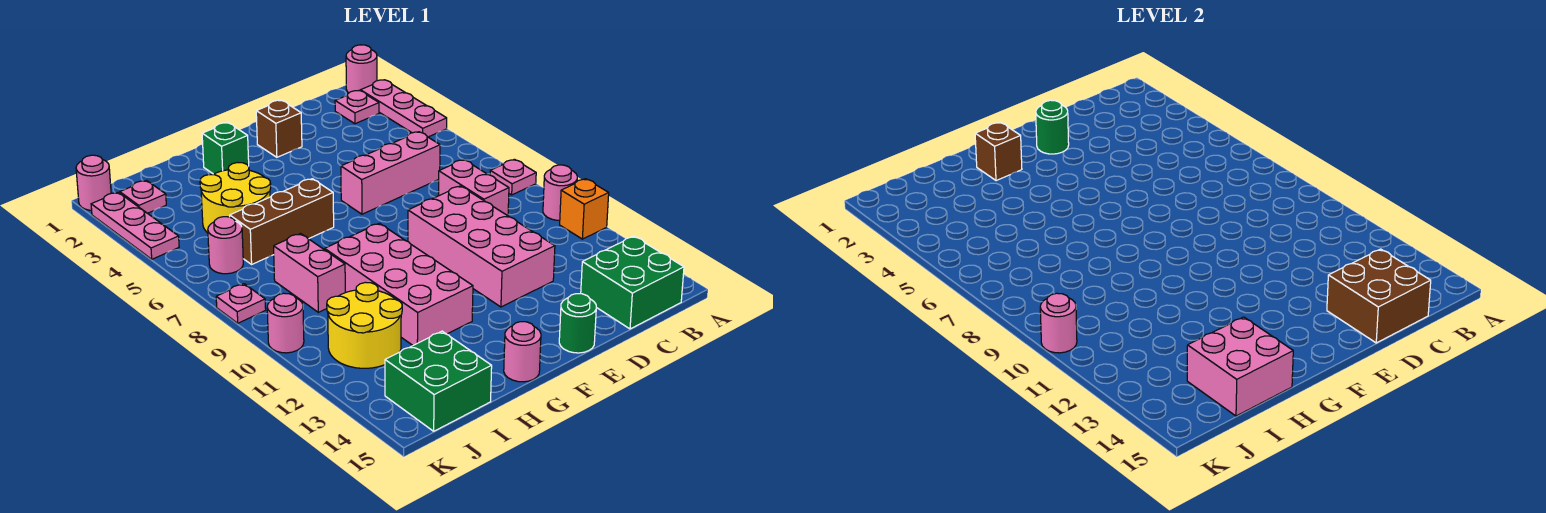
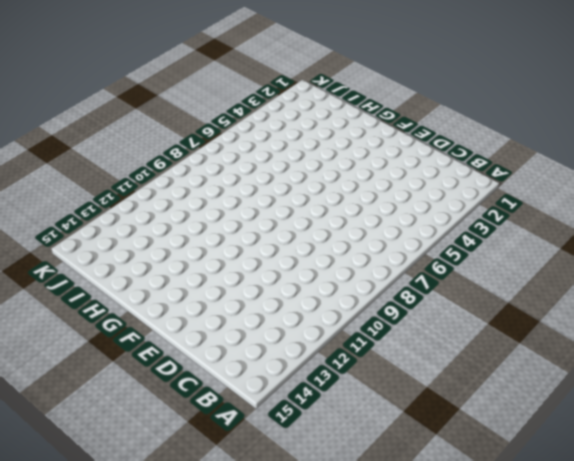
none -> pink round brick A1 level 1
none -> pink plate A2:A4 level 1
none -> pink plate A8 level 1
none -> pink round brick A10 level 1

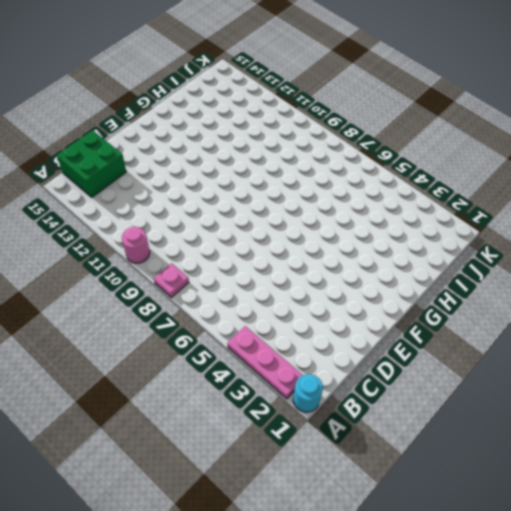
cyan round brick A1 level 1 -> pink round brick A1 level 1
none -> orange brick A11 level 1
none -> pink plate B2 level 1
none -> pink brick C6:E6 level 1
none -> pink brick C8:C9 level 1

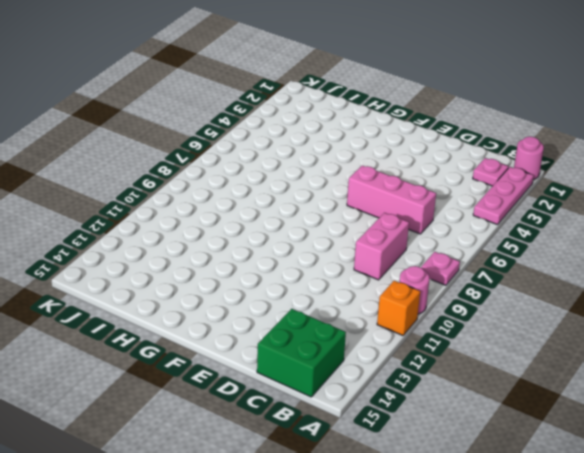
none -> pink brick D9:E12 level 1
none -> brown brick E2 level 1
none -> green round brick E15 level 1
none -> green brick G2 level 1

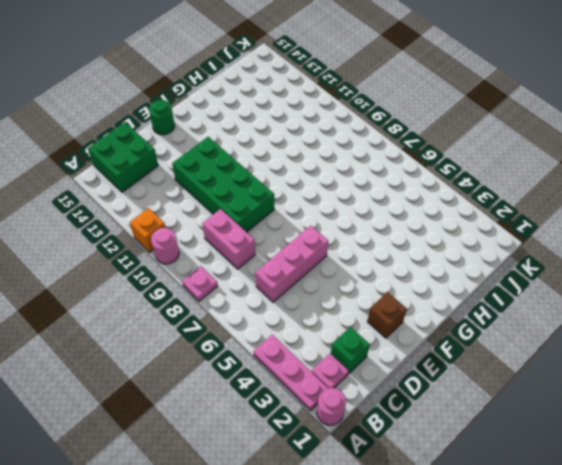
green brick C2 level 1 -> green brick G2 level 1
green brick D9:E12 level 1 -> pink brick D9:E12 level 1
none -> brown brick G6:I6 level 1
none -> pink brick G9:H12 level 1
none -> pink round brick G15 level 1
none -> yellow round brick H4:I5 level 1

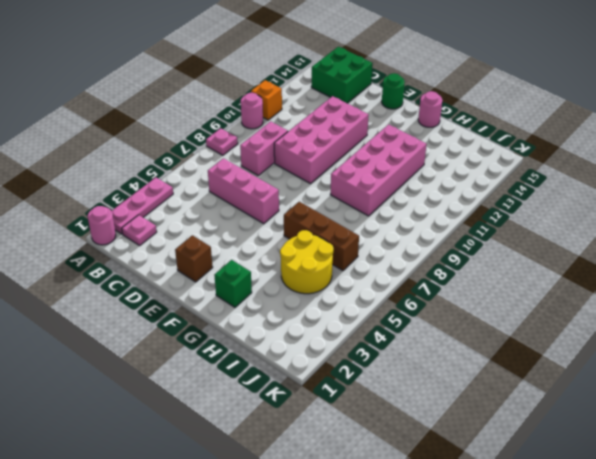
none -> pink brick I8:I9 level 1
none -> yellow round brick I11:J12 level 1
none -> green brick I14:J15 level 1
none -> pink plate J2 level 1

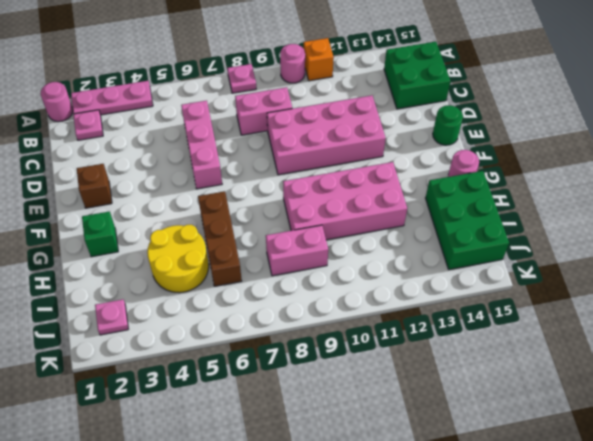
green brick H14:J15 level 1 -> green brick I14:J15 level 1
none -> yellow round brick I11:J12 level 1
none -> pink round brick J6 level 1
none -> pink round brick K1 level 1
none -> pink plate K2:K4 level 1

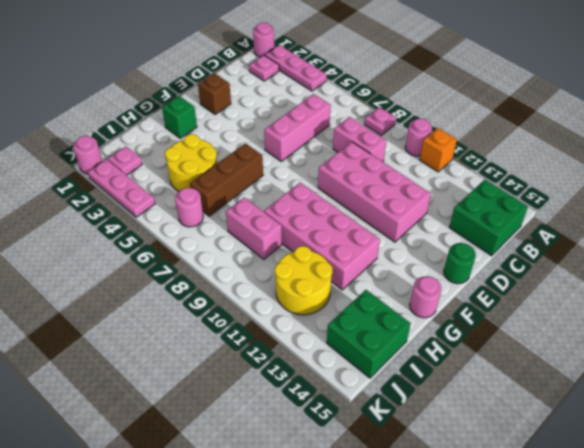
none -> pink plate K8 level 1
none -> pink round brick K10 level 1
none -> brown brick C14:D15 level 2
none -> green round brick E2 level 2

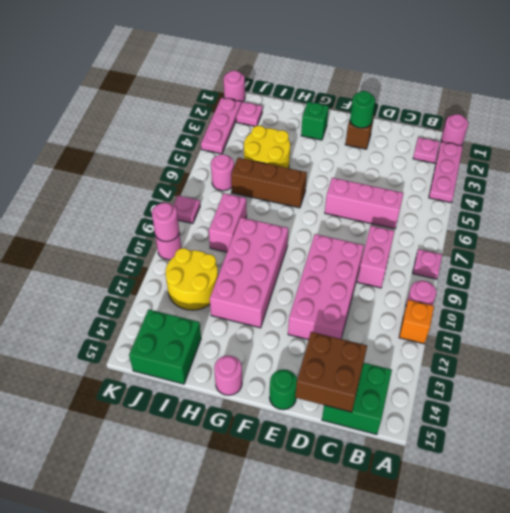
none -> brown brick G2 level 2
none -> pink brick H14:I15 level 2

